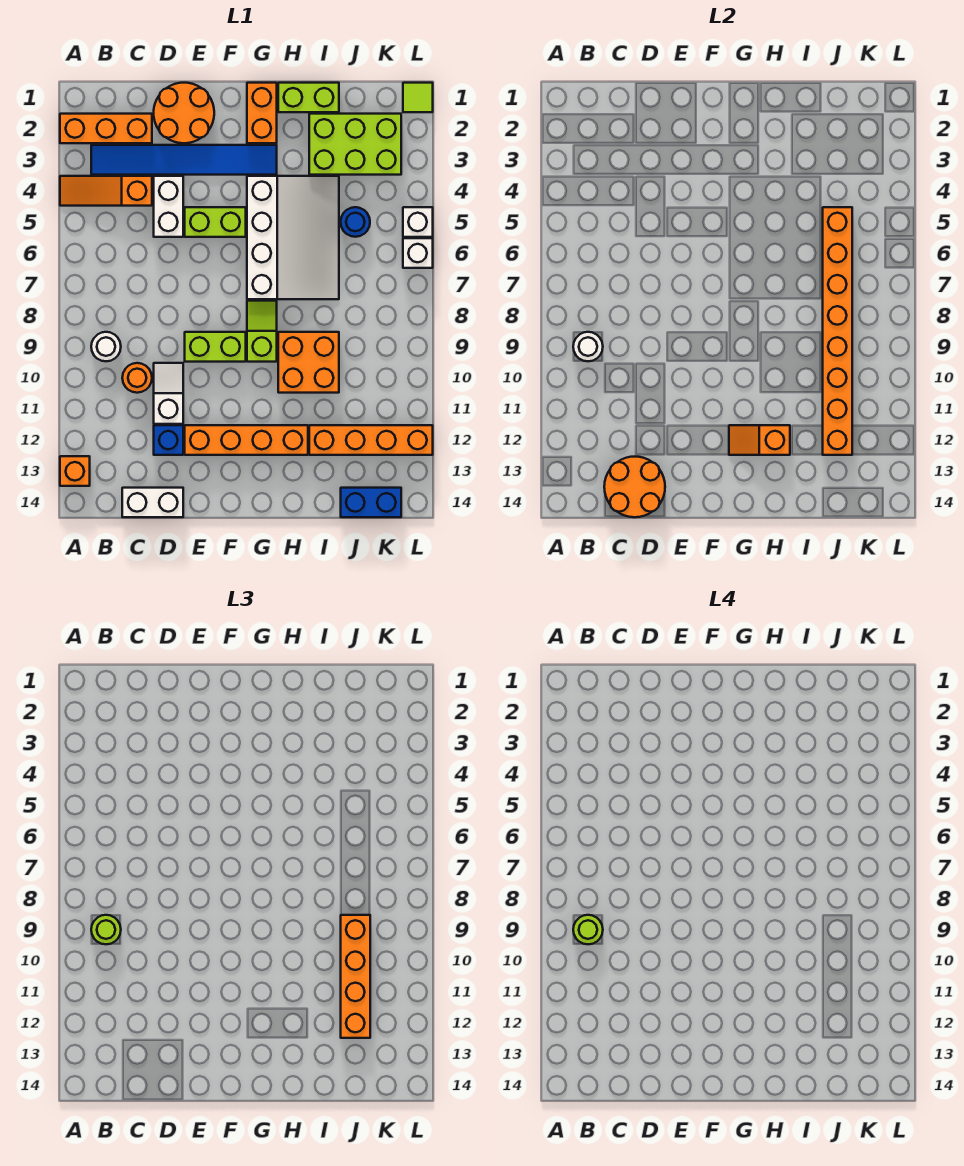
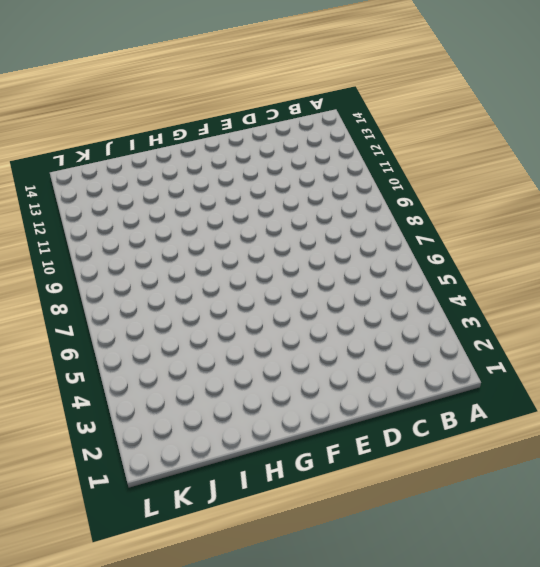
none -> orange brick A2:C2 level 1
none -> orange slope A4:C4 level 1 top C
none -> orange brick A13 level 1
none -> blue tile B3:G3 level 1

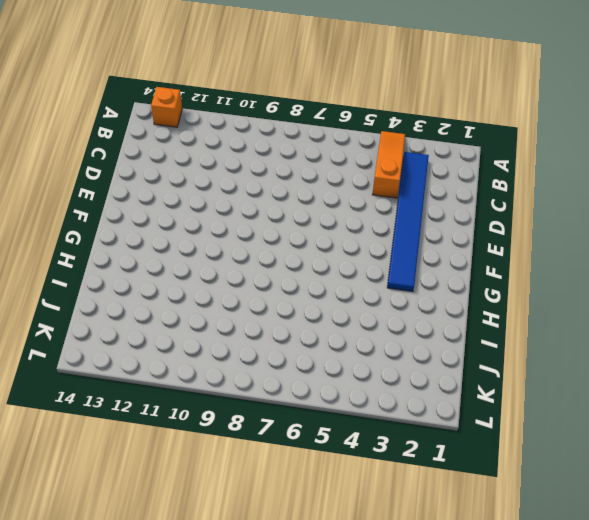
none -> orange brick A2:C2 level 1
none -> white round brick B9 level 1
none -> orange round brick C10 level 1
none -> white brick C14:D14 level 1

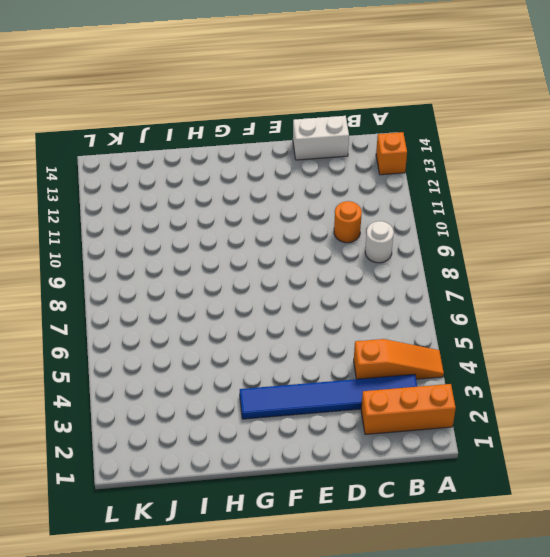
none -> orange round brick D1:E2 level 1
none -> white brick D4:D5 level 1
none -> white slope D10:D11 level 1 top 11
none -> blue brick D12 level 1

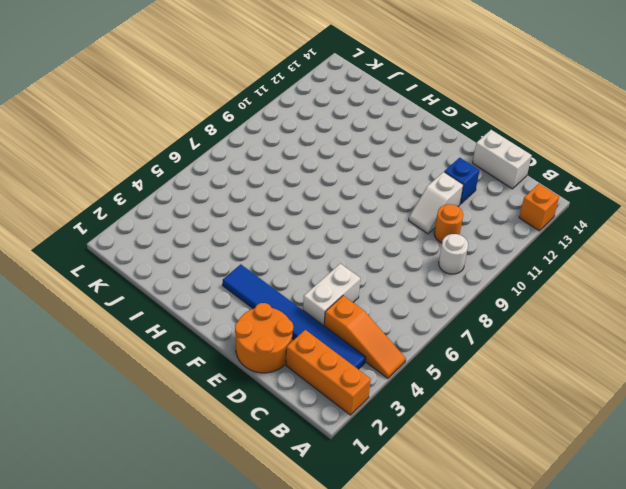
none -> lime brick E5:F5 level 1
none -> lime brick E9:F9 level 1
none -> orange brick E12:H12 level 1
none -> orange brick G1:G2 level 1

